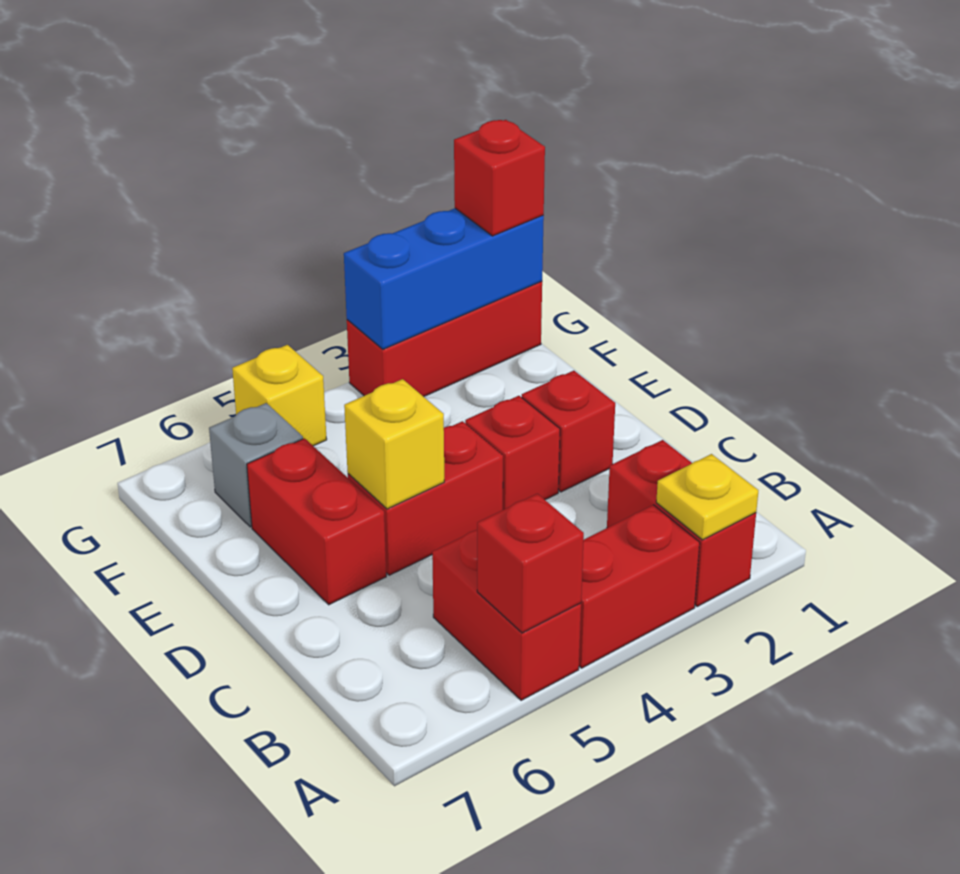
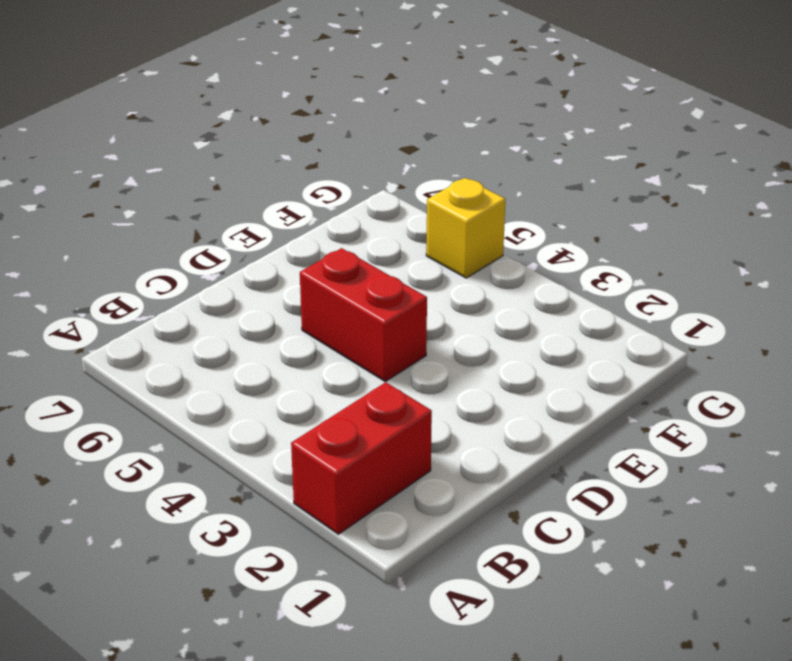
none -> red brick A3:A4 level 1
none -> red brick A5:B5 level 1
none -> red brick D2 level 1

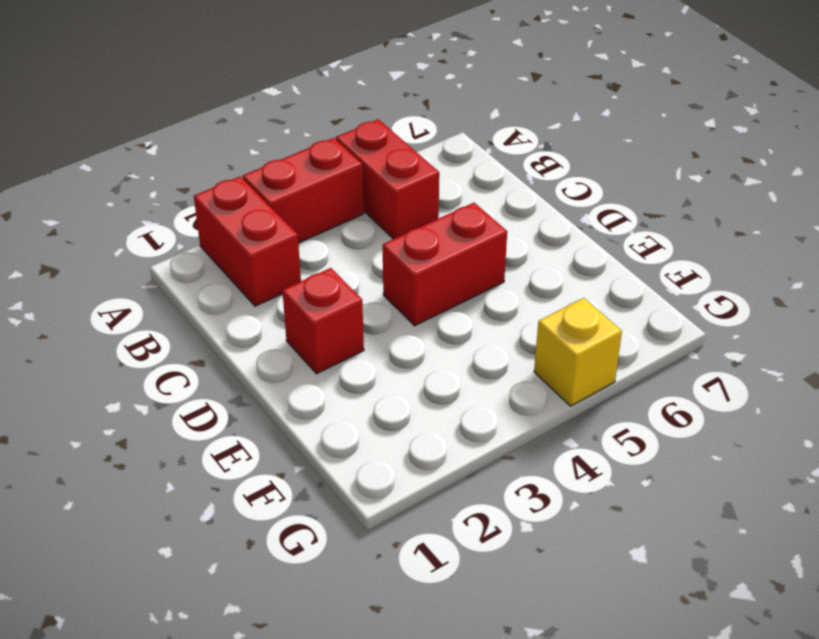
none -> red brick D3 level 1
none -> red brick D6:E6 level 1
none -> grey brick F6 level 1

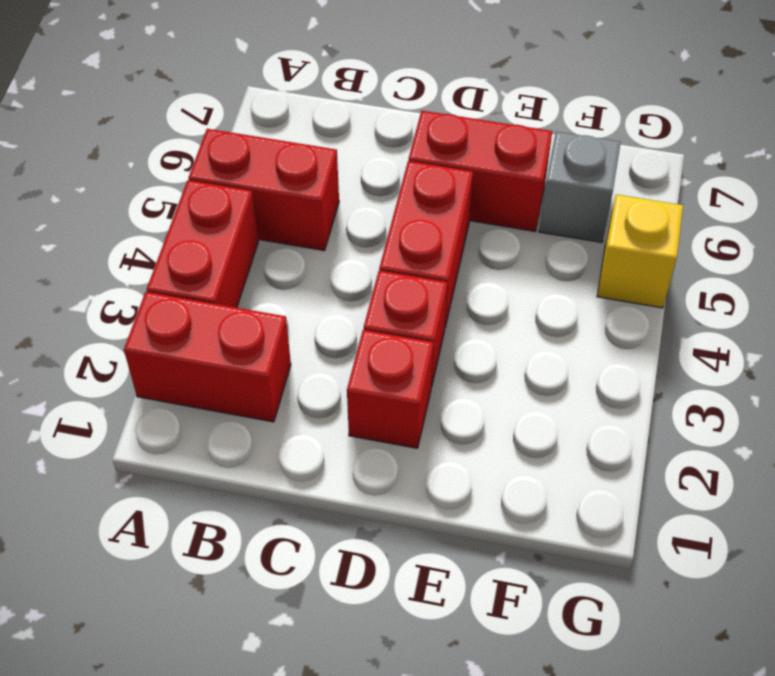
none -> red brick G1:G3 level 1
none -> yellow plate A2 level 2
none -> red brick A5 level 2

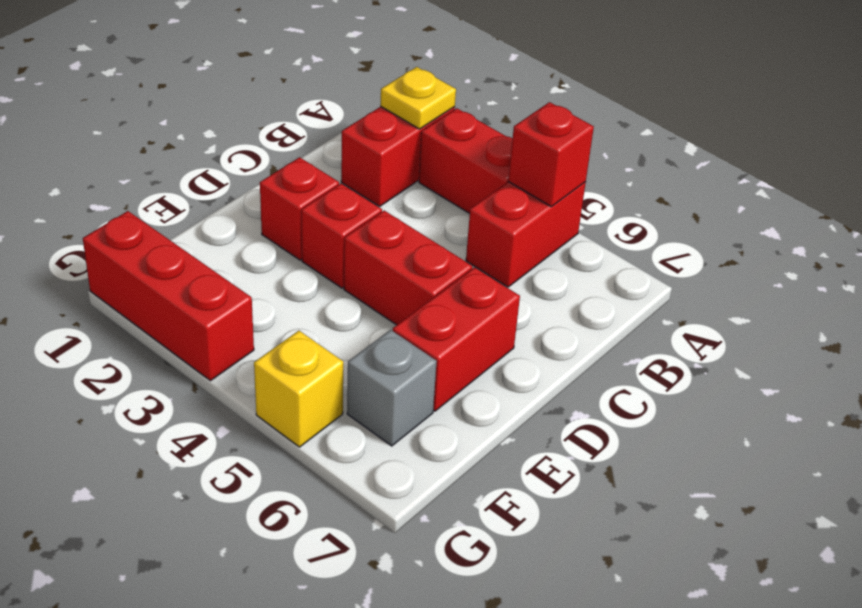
none -> yellow brick D5 level 2
none -> blue brick G1:G3 level 2
none -> red brick G1 level 3

